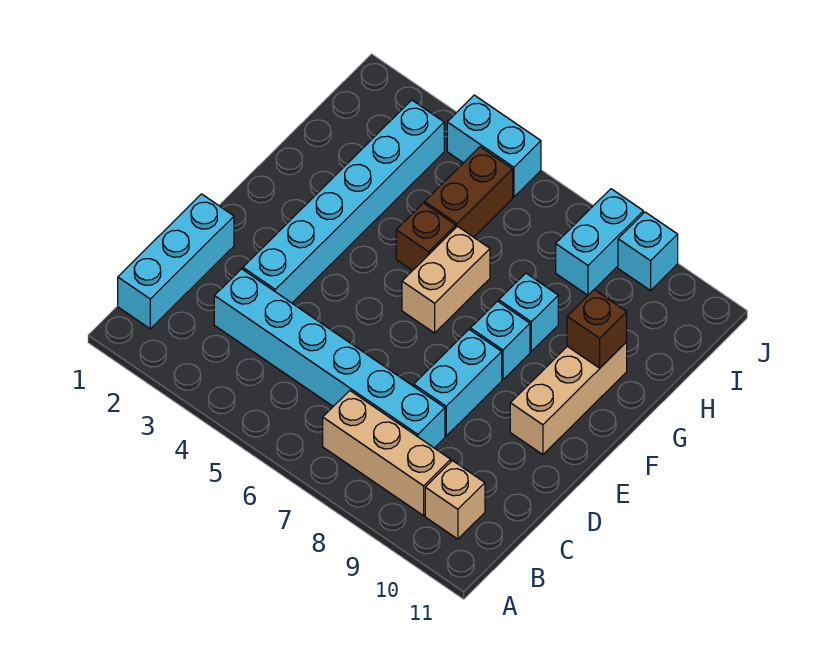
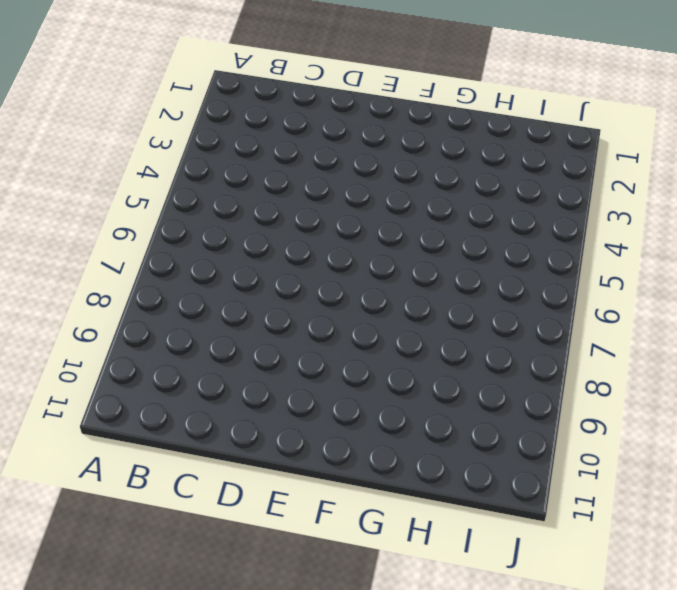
none -> cyan brick B1:D1 level 1
none -> tan brick B7:B9 level 1
none -> tan brick B10 level 1

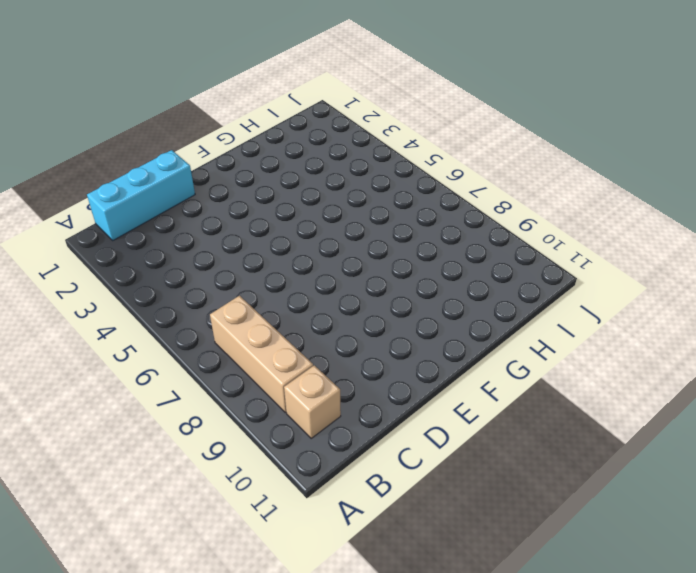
none -> cyan brick C3:C8 level 1
none -> cyan brick D3:I3 level 1
none -> cyan brick D8:E8 level 1

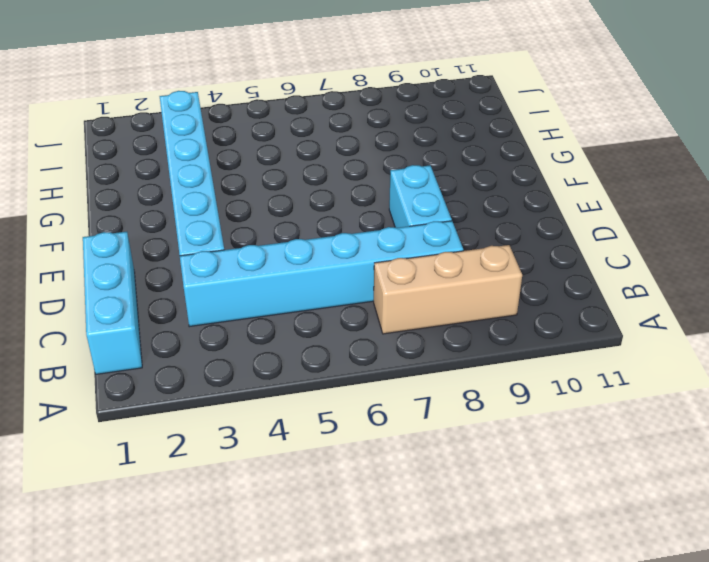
none -> tan brick B10 level 1
none -> tan brick E10:G10 level 1
none -> tan brick F6:G6 level 1

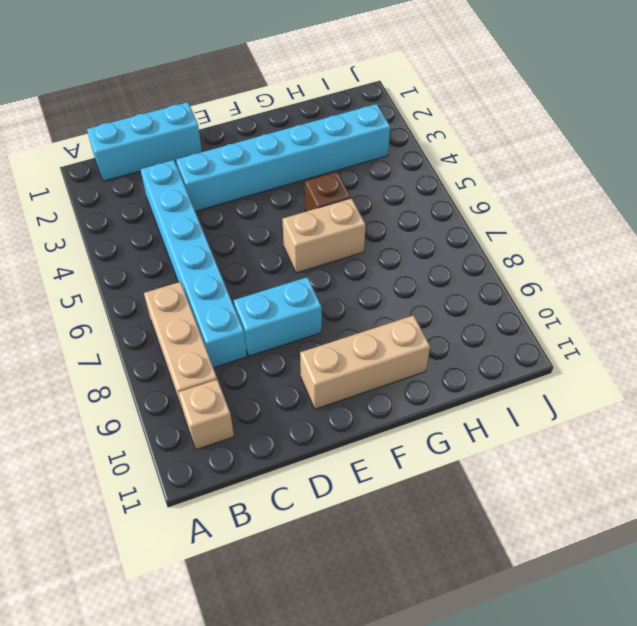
none -> cyan brick F8 level 1
none -> cyan brick G8 level 1
none -> brown brick H5:I5 level 1

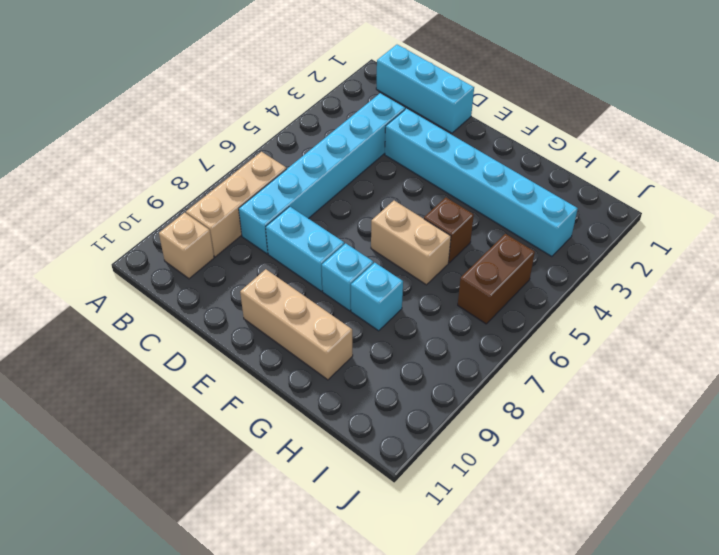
brown brick I5:I6 level 1 -> brown brick H5:I5 level 1
none -> cyan brick I8:J8 level 1
none -> cyan brick J4:J5 level 1
none -> cyan brick J9 level 1

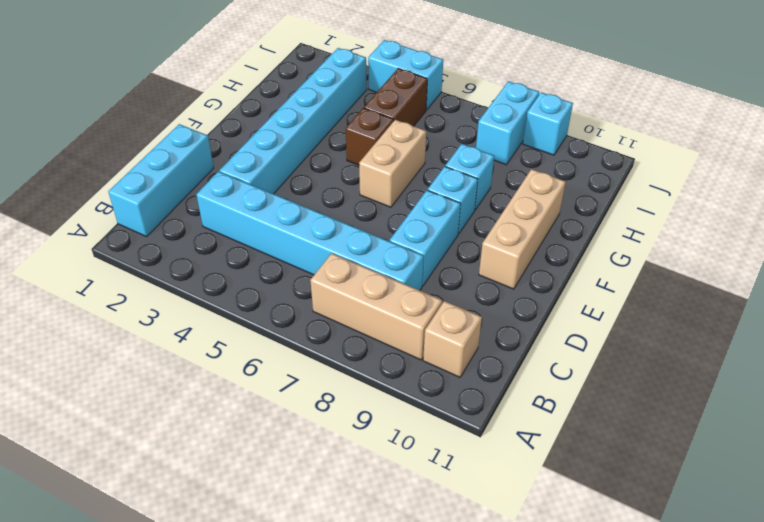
none -> brown brick G10 level 2

